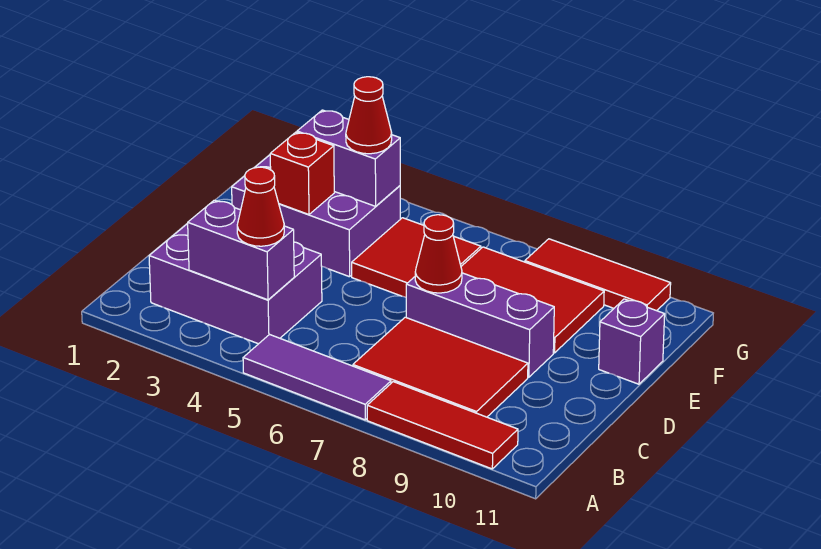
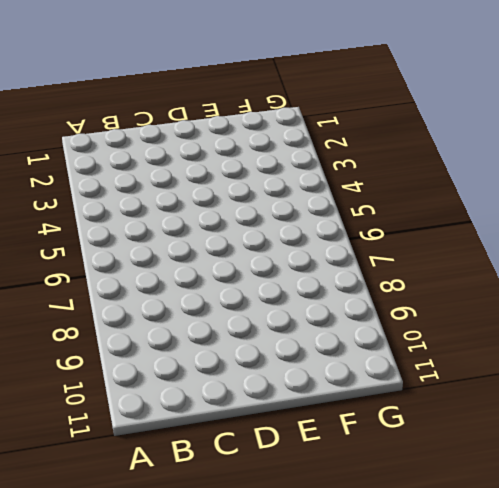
none -> purple tile A5:A7 level 1
none -> red tile A8:A10 level 1
none -> purple brick B2:C4 level 1

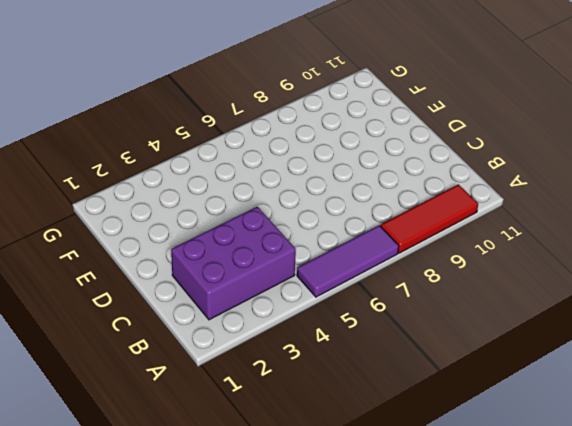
none -> red tile B7:C9 level 1
none -> purple brick D7:D9 level 1
none -> purple brick E2:F4 level 1

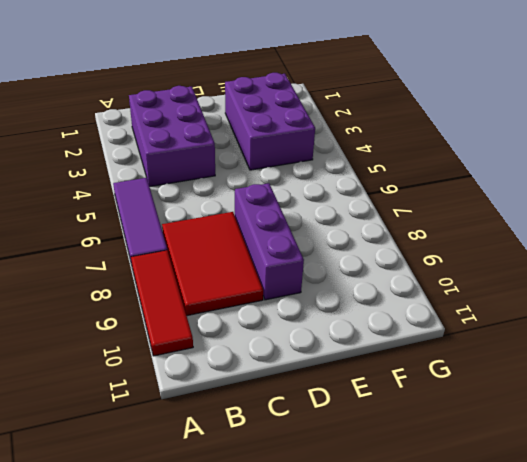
none -> red tile E5:F6 level 1
none -> red tile E7:F9 level 1
none -> purple brick E11 level 1

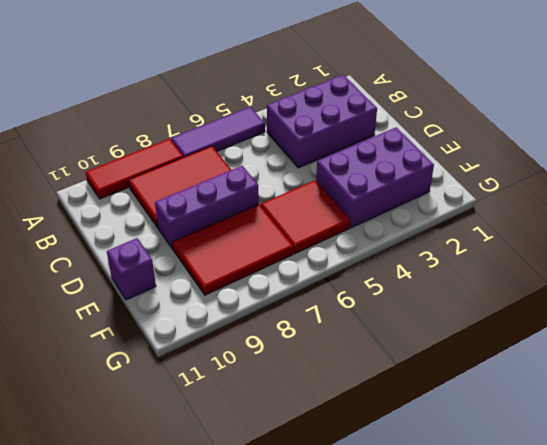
none -> red tile G8:G10 level 1
none -> purple brick B3:B4 level 2
none -> red cone D7 level 2

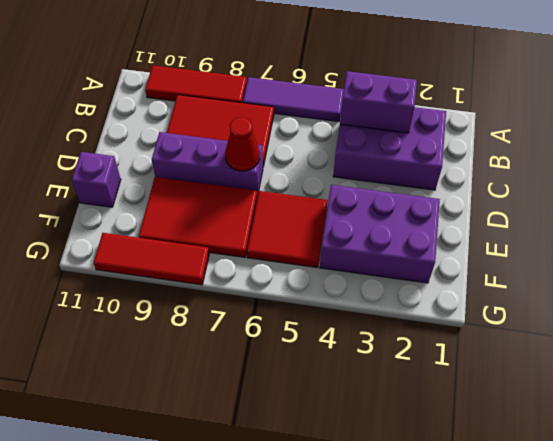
none -> red brick E3 level 2
none -> purple brick F3:F4 level 2
none -> red cone B4 level 3

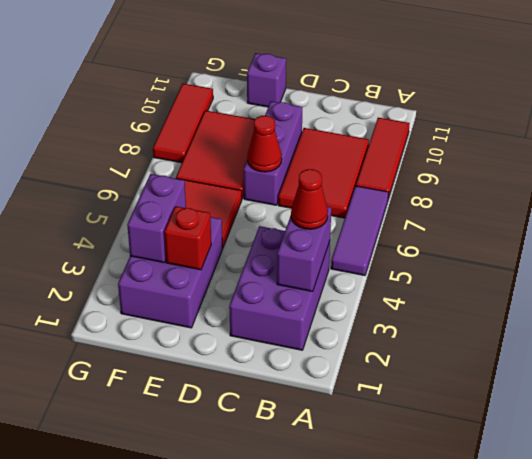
none -> red cone F4 level 3

